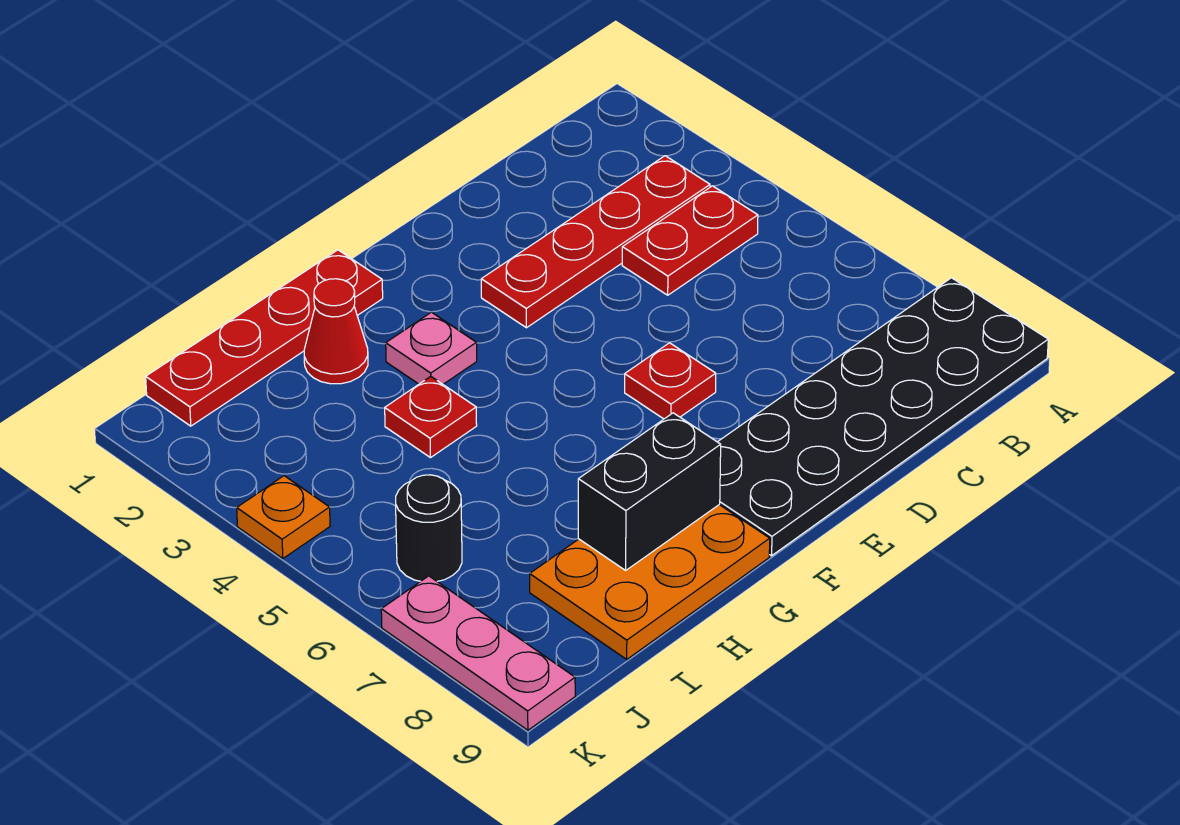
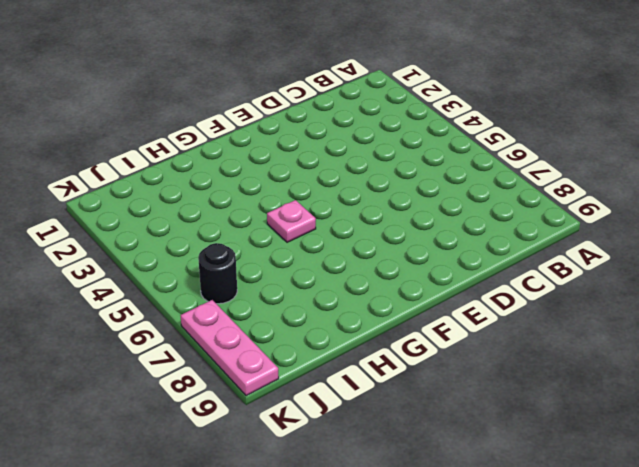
pink plate G5 level 1 -> pink plate G3 level 1
none -> black plate A8:F9 level 1
none -> red plate B3:E3 level 1
none -> red plate B4:C4 level 1

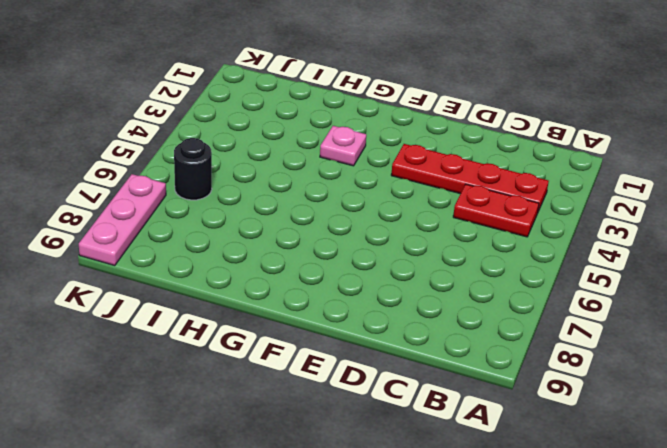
none -> black plate A8:F9 level 1
none -> red plate E6 level 1
none -> red plate G1:J1 level 1

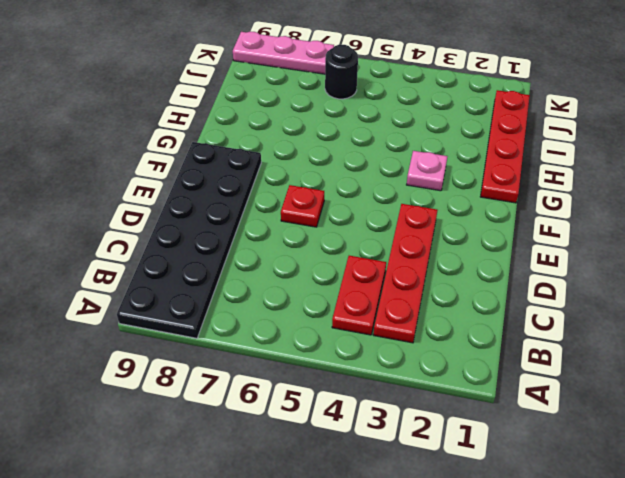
none -> orange plate G8:I9 level 1
none -> red cone H2 level 1
none -> red plate H4 level 1

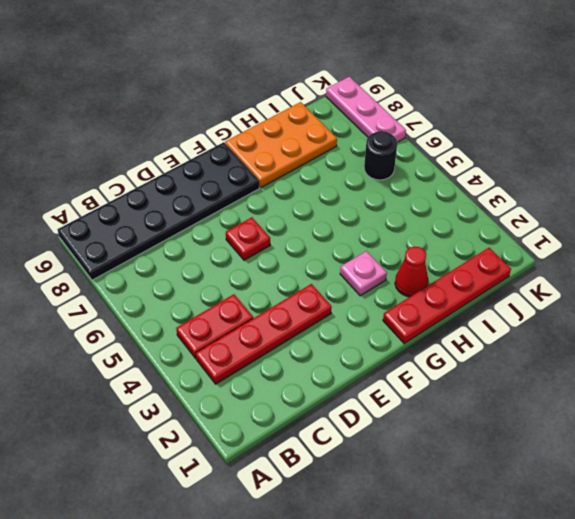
none -> red plate H4 level 1
none -> orange plate K4 level 1
none -> black brick G8:H8 level 2

